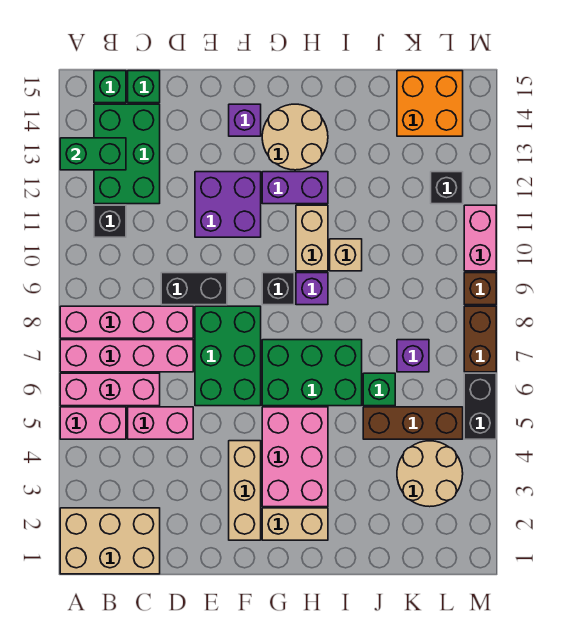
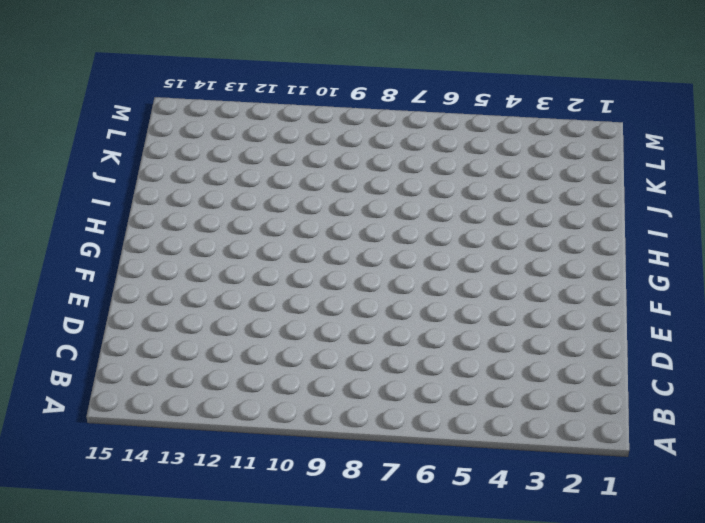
none -> tan brick A1:C2 level 1
none -> pink brick A5:B5 level 1
none -> pink brick A6:C6 level 1
none -> pink brick A7:D7 level 1

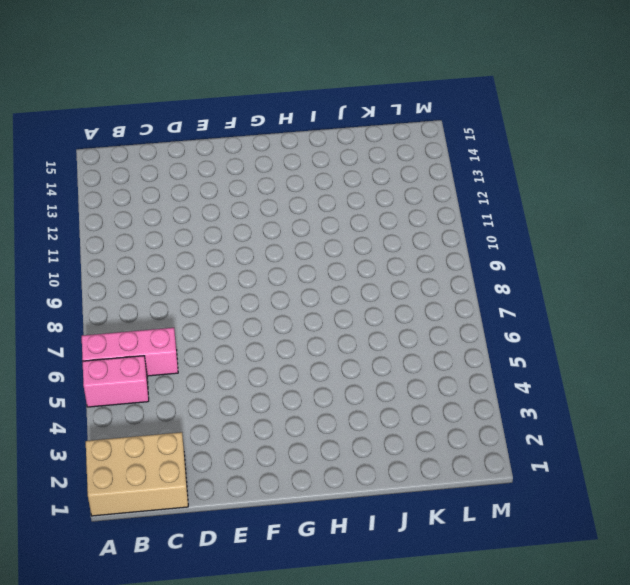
none -> pink brick A7:D7 level 1
none -> pink brick A8:D8 level 1
none -> black brick B11 level 1
none -> green brick B12:C14 level 1

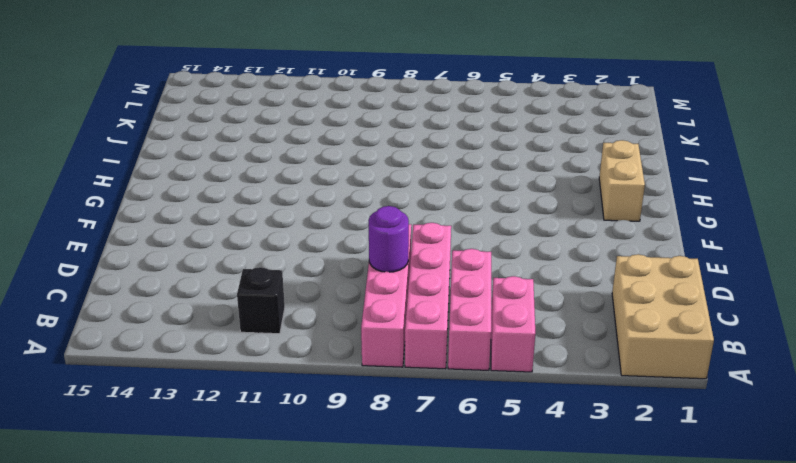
purple round brick C8 level 2 -> none
none -> green brick B12:C14 level 1
none -> green brick B15 level 1
none -> pink brick C5:D5 level 1
none -> green brick C15 level 1

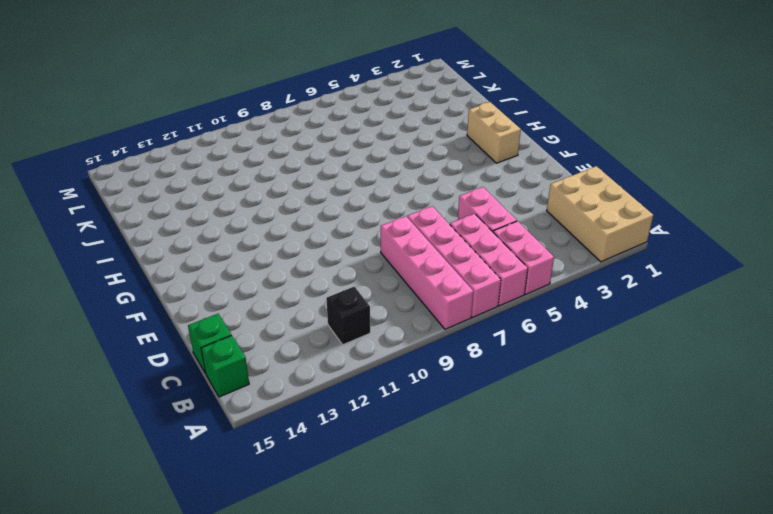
none -> green brick B12:C14 level 1
none -> black brick D9:E9 level 1
none -> green brick E6:F8 level 1
none -> purple brick E11:F12 level 1

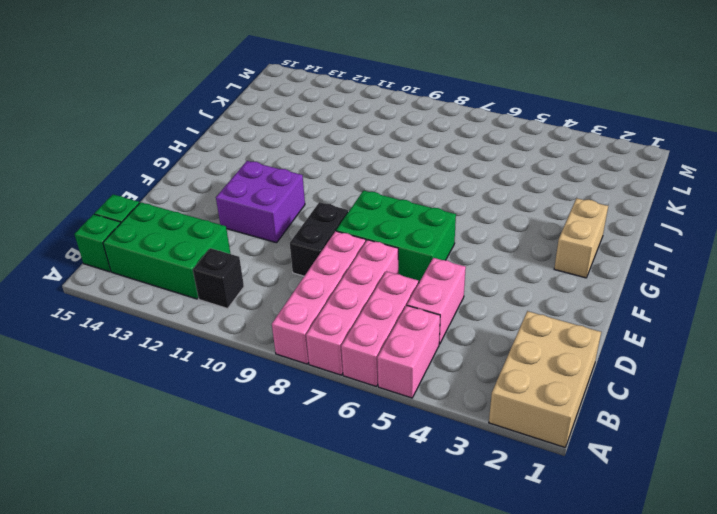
none -> tan brick F2:F4 level 1
none -> purple brick F14 level 1
none -> pink brick G3:H5 level 1
none -> green brick G6:I7 level 1

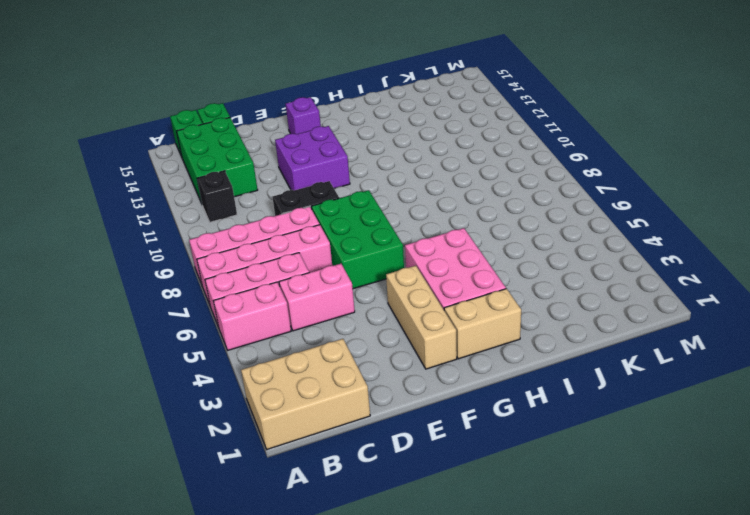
none -> green brick G6:I7 level 1
none -> black brick G9 level 1
none -> purple brick G12:H12 level 1
none -> tan round brick G13:H14 level 1

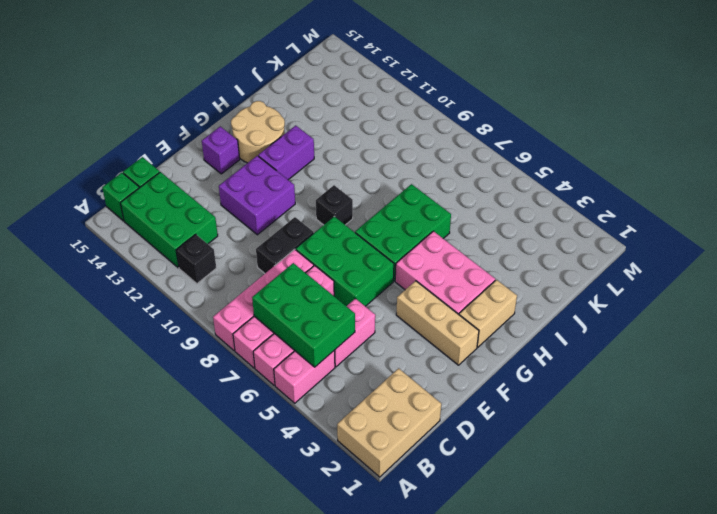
green brick B5:C7 level 2 -> none
none -> purple brick H9 level 1
none -> tan brick H10:H11 level 1
none -> tan brick I10 level 1
none -> brown brick J5:L5 level 1

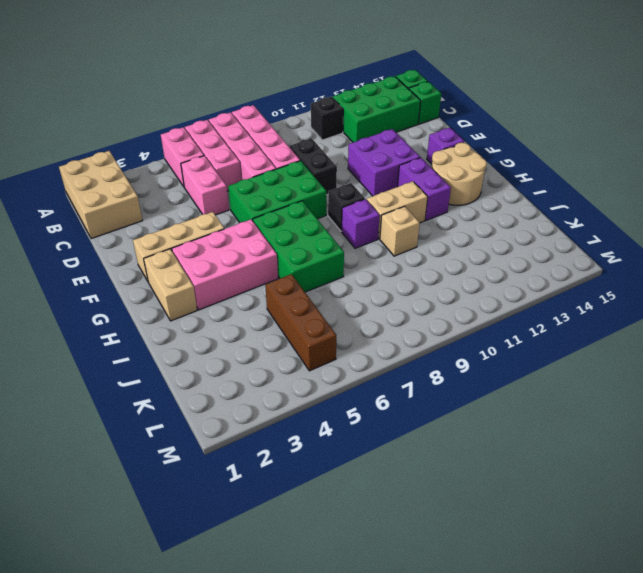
none -> green brick J6 level 1
none -> tan round brick K3:L4 level 1
none -> purple brick K7 level 1
none -> orange brick K14:L15 level 1

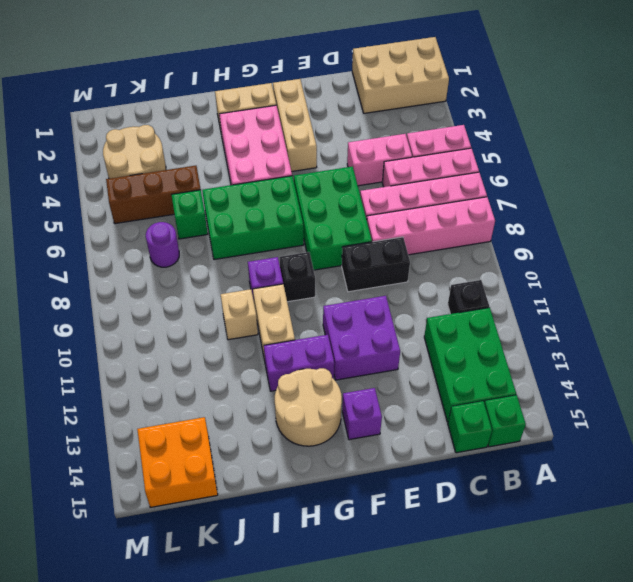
purple round brick K7 level 1 -> purple brick K7 level 1
none -> black brick L12 level 1
none -> black brick M5:M6 level 1
none -> brown brick M7:M8 level 1
none -> brown brick M9 level 1

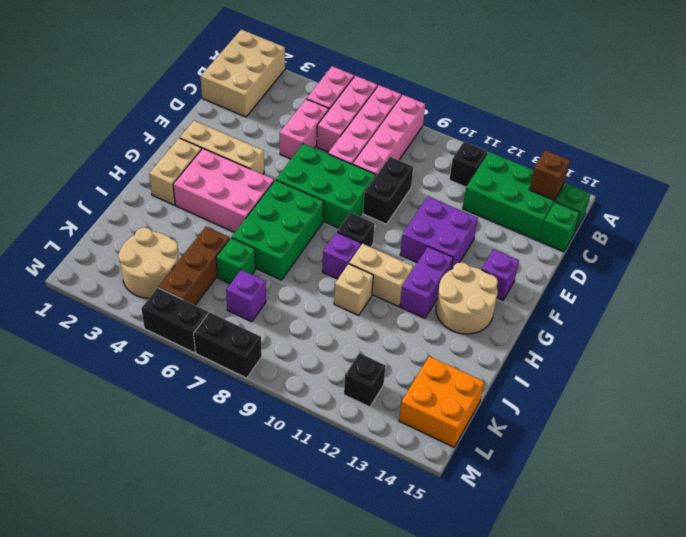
brown brick B14 level 2 -> brown brick M9 level 1
black brick M7:M8 level 1 -> brown brick M7:M8 level 1
none -> pink brick M10:M11 level 1
none -> green brick A13:B13 level 2

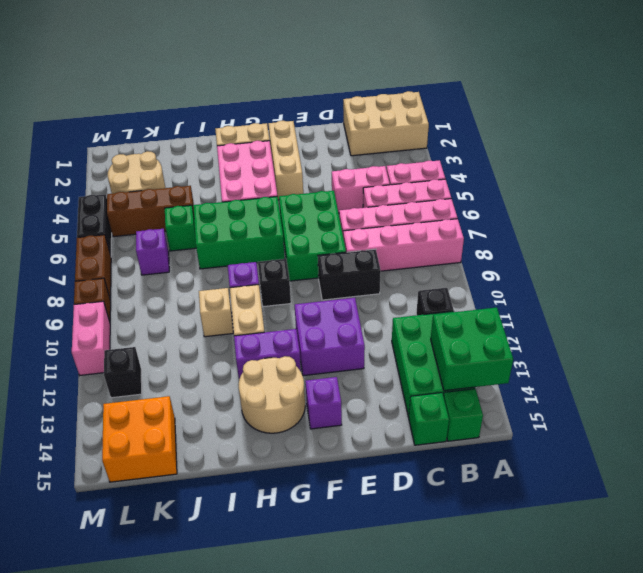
green brick A13:B14 level 2 -> green brick A13:B13 level 2

